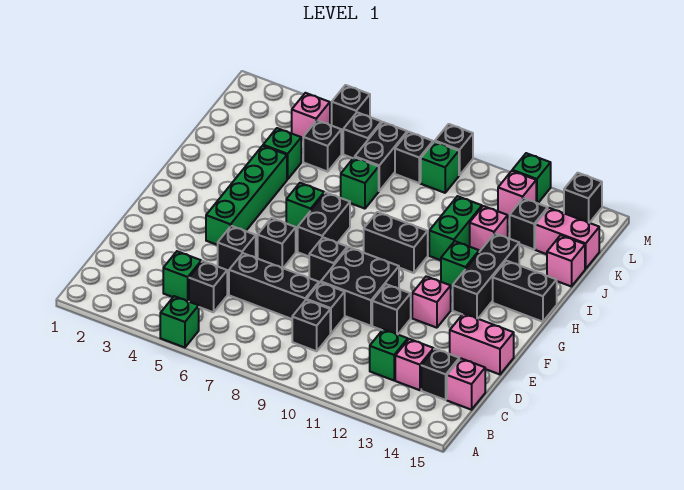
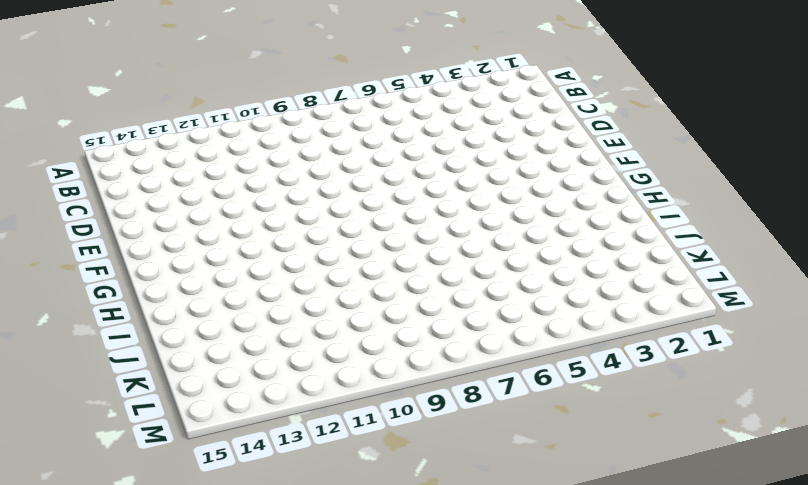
none -> green brick A5 level 1
none -> green brick C4 level 1
none -> black brick C5 level 1
none -> black brick C9 level 1

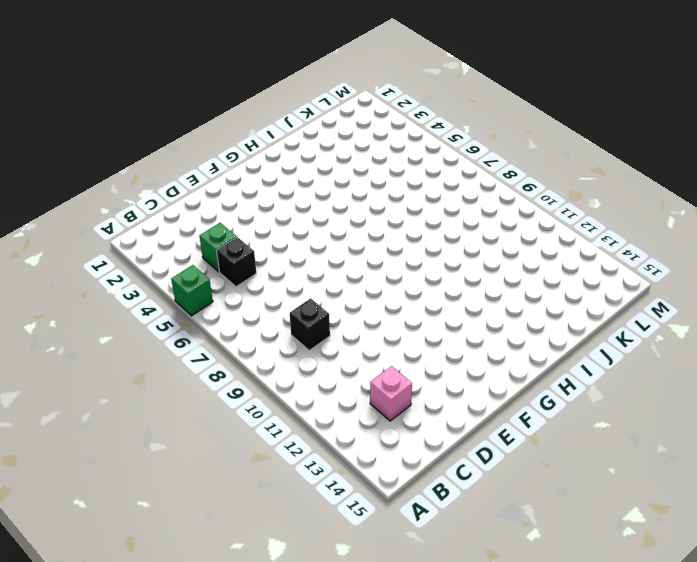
none -> green brick C12 level 1
none -> black brick C14 level 1
none -> pink brick C15 level 1
none -> black brick D6:D8 level 1

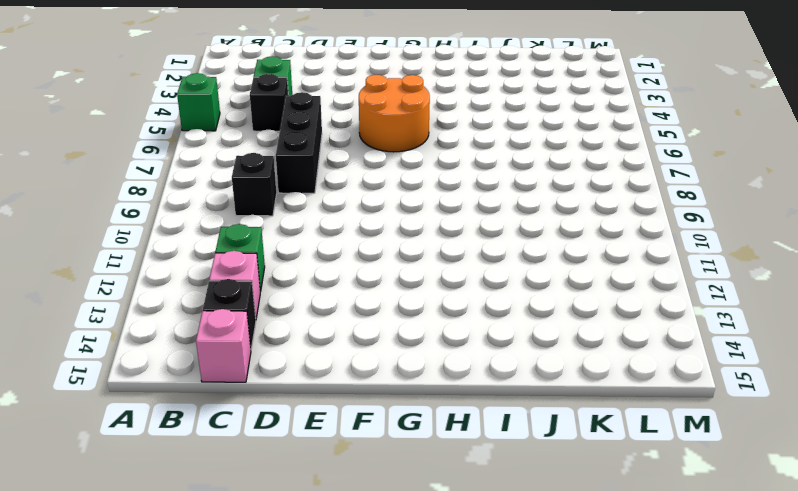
orange round brick F5:G6 level 1 -> black brick F6 level 1
none -> black brick D9 level 1
none -> black brick E5 level 1
none -> black brick E9:F10 level 1
none -> black brick E11 level 1

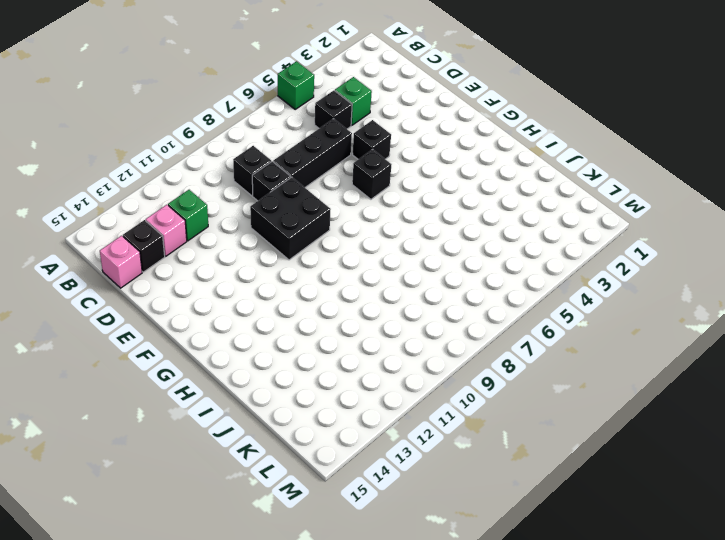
none -> black brick E11 level 1
none -> pink brick E14:E15 level 1
none -> green brick F4:I4 level 1
none -> black brick F8 level 1

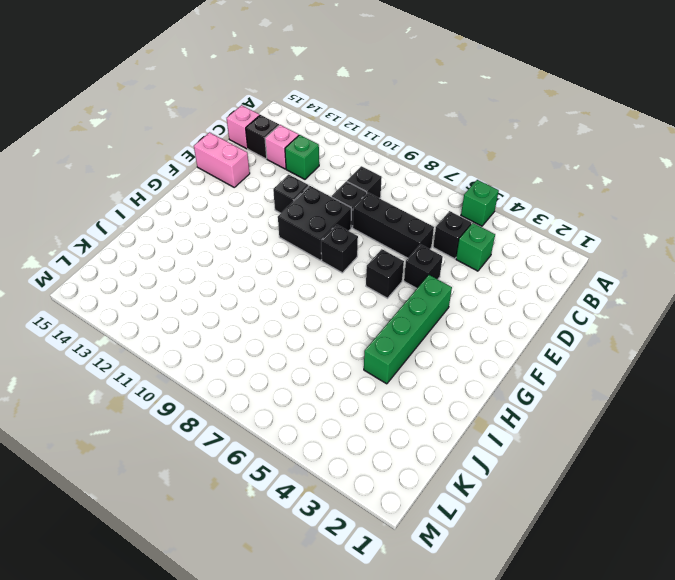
none -> pink brick F12 level 1
none -> black brick G7:H7 level 1
none -> black brick G13:I13 level 1
none -> green brick H6 level 1

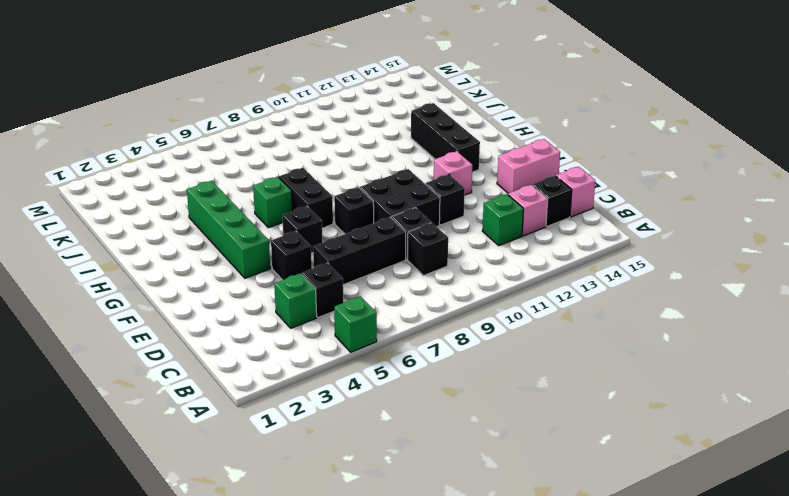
none -> black brick H9:H10 level 1
none -> green brick H12 level 1
none -> black brick H14:H15 level 1
none -> green brick I11:J11 level 1

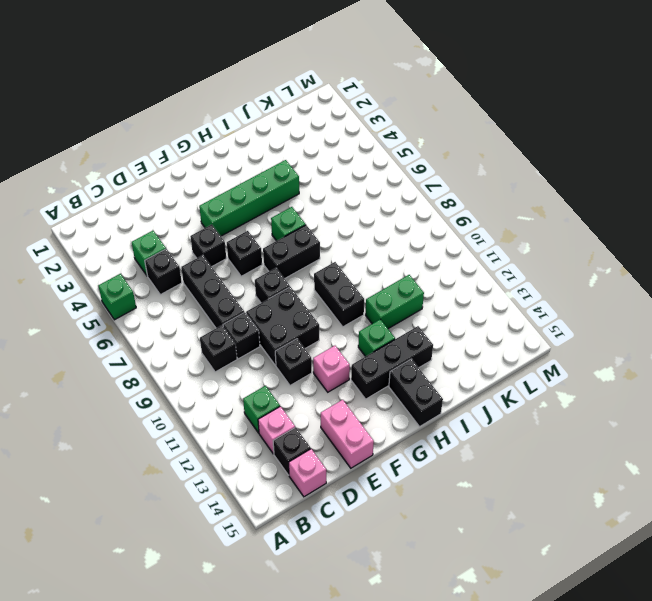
none -> green brick J4 level 1
none -> green brick J7 level 1
none -> pink brick J12 level 1
none -> pink brick J15 level 1

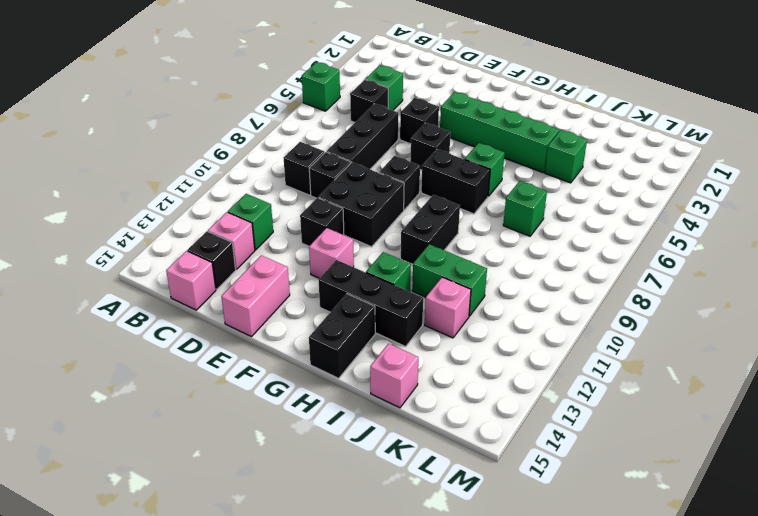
none -> black brick K5 level 1
none -> black brick K7:L7 level 1
none -> black brick K13 level 1
none -> pink brick K14:K15 level 1

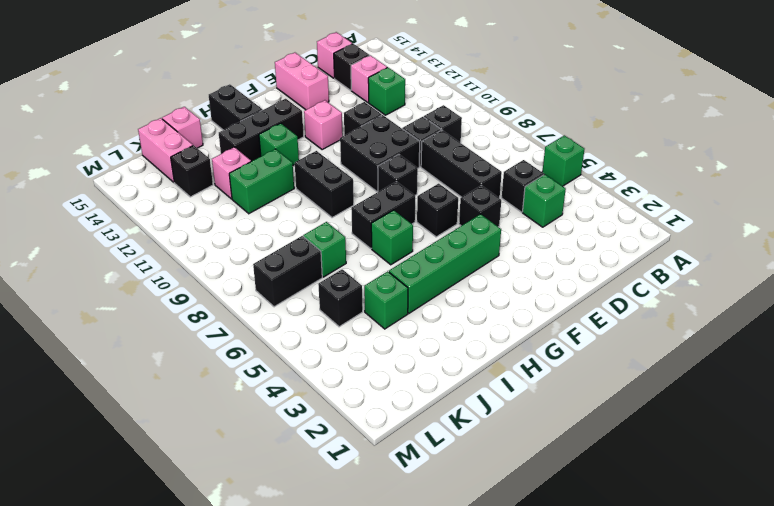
none -> pink brick L4 level 1
none -> black brick L6 level 1
none -> black brick L8 level 1
none -> green brick L9 level 1

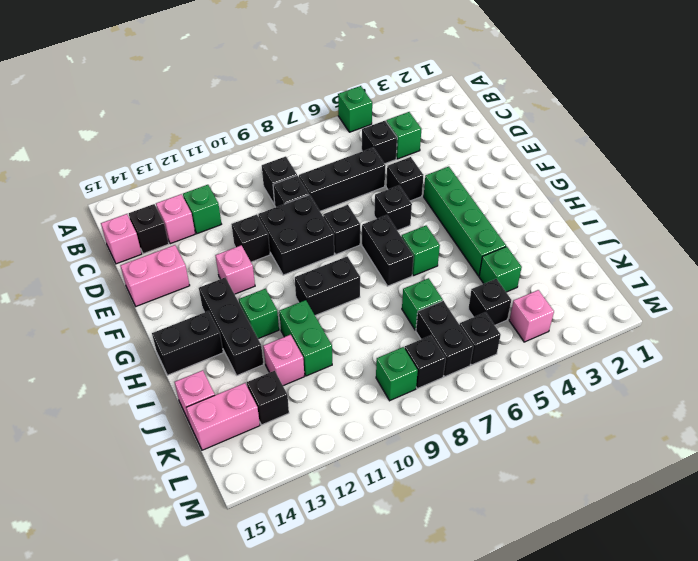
none -> pink brick L12 level 1
none -> black brick M5 level 1
none -> black brick M9 level 1
none -> green brick M12 level 1

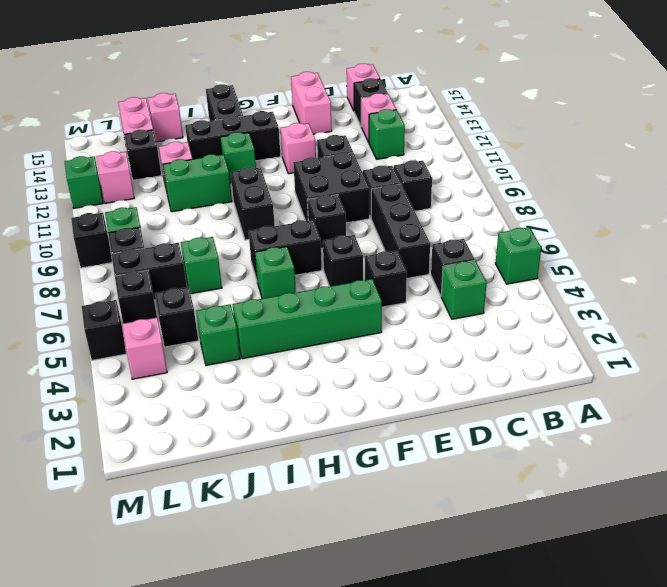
none -> black brick M14 level 1

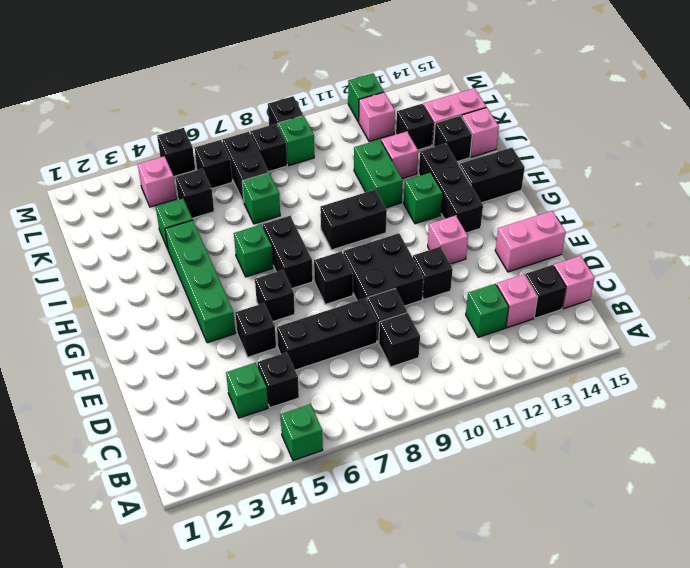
black brick J14 level 1 -> black brick M14 level 1

